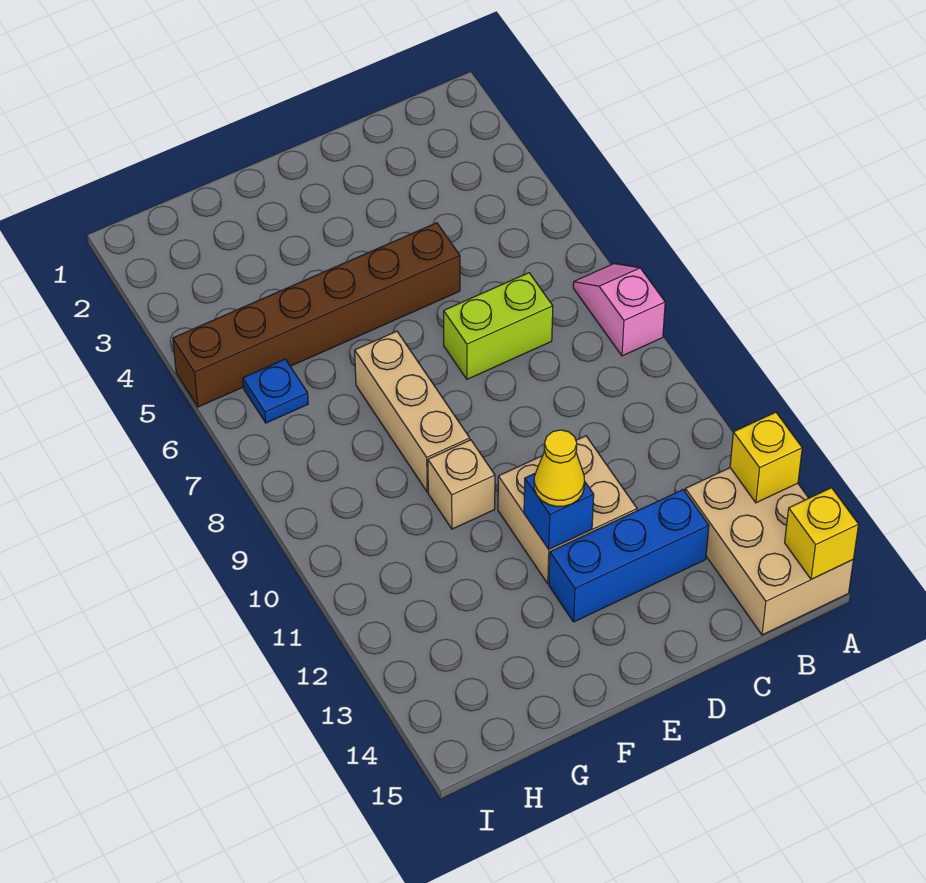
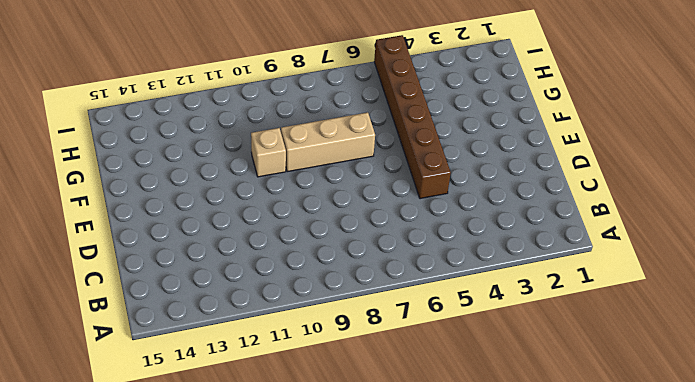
none -> pink slope A7:A8 level 1 top 8
none -> tan brick A13:B15 level 1
none -> lime brick C7:D7 level 1

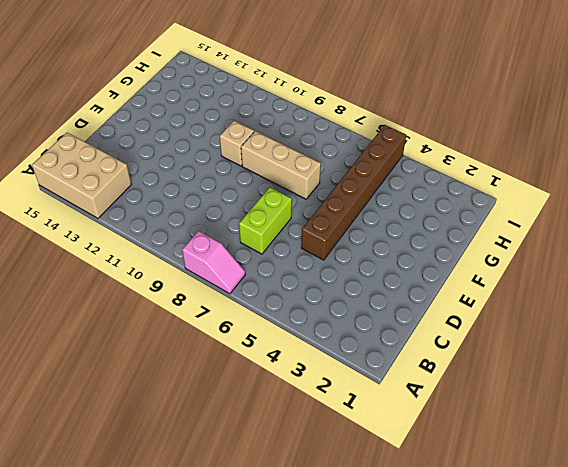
none -> blue brick C13:E13 level 1
none -> tan brick D11:E12 level 1
none -> blue plate H6 level 1

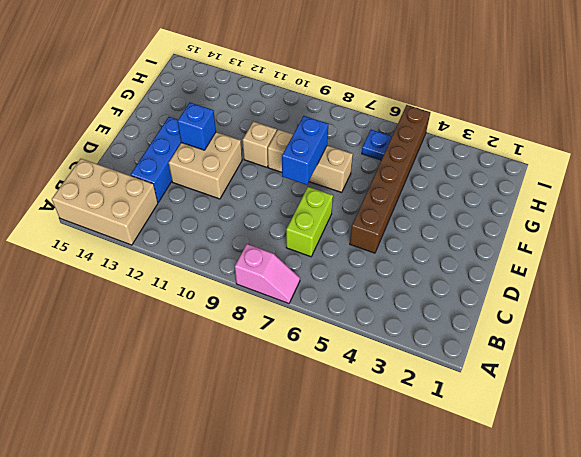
blue brick E8:F8 level 2 -> none
none -> yellow brick A13 level 2
none -> yellow brick A15 level 2
none -> yellow cone E12 level 3

